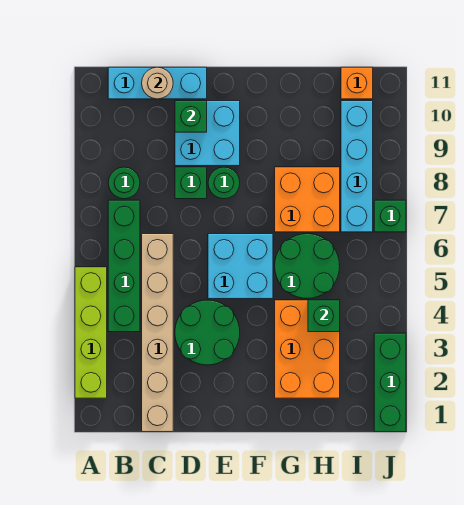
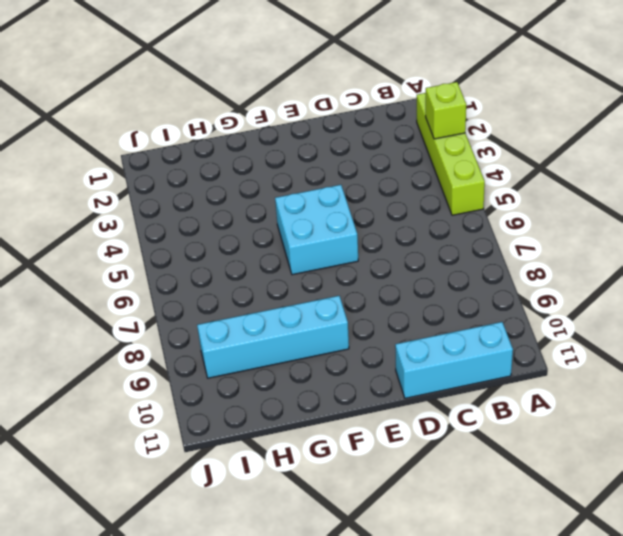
lime brick A3 level 2 -> none
cyan brick F9:I9 level 1 -> cyan brick I7:I10 level 1
none -> green brick B4:B7 level 1
none -> green round brick B8 level 1
none -> tan brick C1:C6 level 1

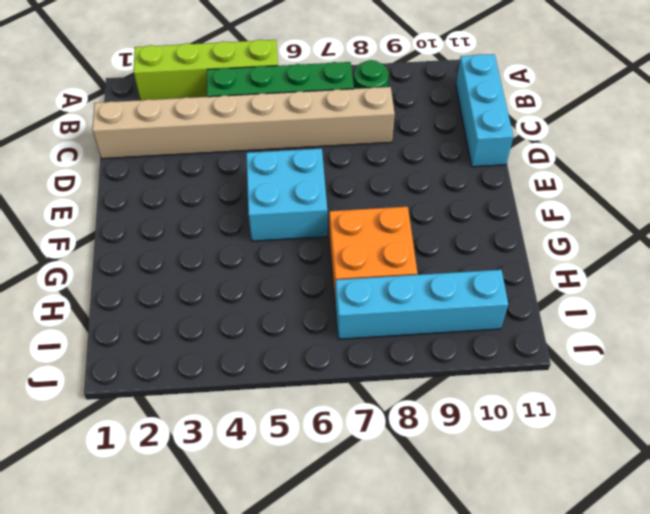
tan brick C1:C8 level 1 -> tan brick C1:C6 level 1
none -> green round brick D3:E4 level 1
none -> green brick D8 level 1
none -> cyan brick D9:E10 level 1

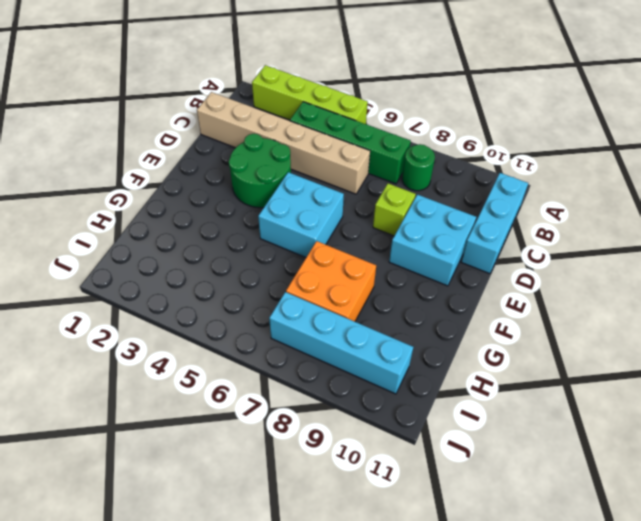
lime brick D8 level 1 -> green brick D8 level 1
none -> green round brick E8 level 1
none -> orange brick G2:H4 level 1
none -> green round brick G5:H6 level 1

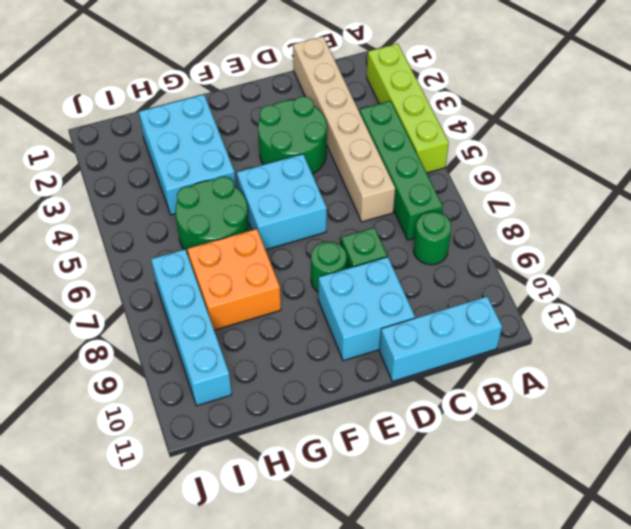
cyan brick G2:H4 level 1 -> orange brick G2:H4 level 1
none -> orange brick I11 level 1
none -> green brick J1:J3 level 1
none -> green brick J7 level 1

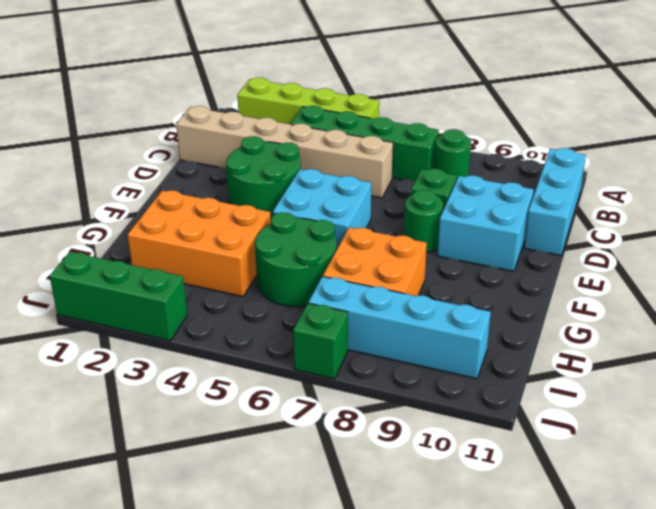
none -> orange brick I11 level 1
none -> tan round brick C11 level 2
none -> green brick D10 level 2

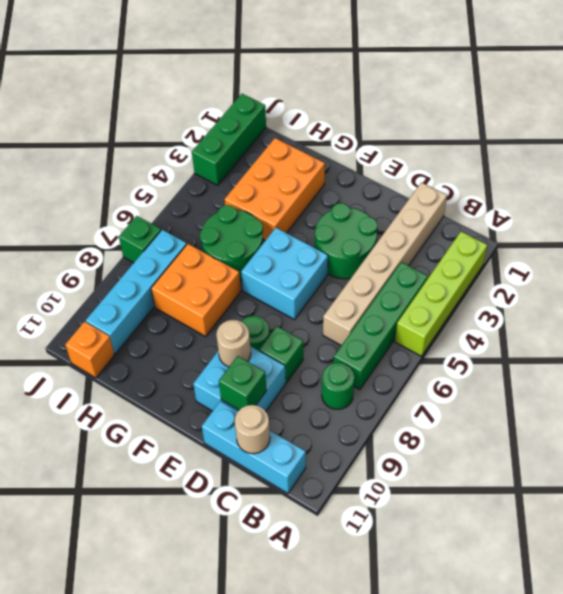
tan round brick E9 level 2 -> none
none -> green brick H4 level 2

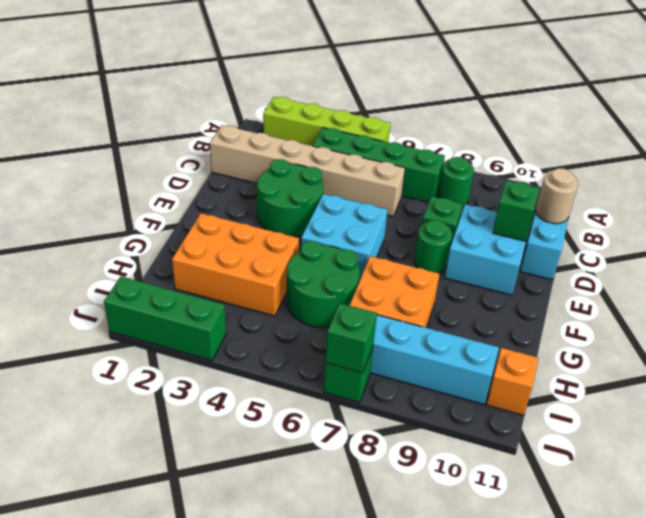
green brick J7 level 2 -> green brick H4 level 2

